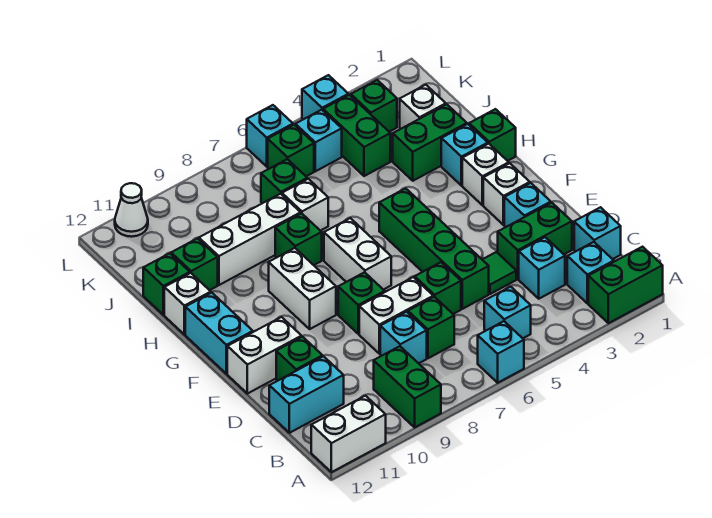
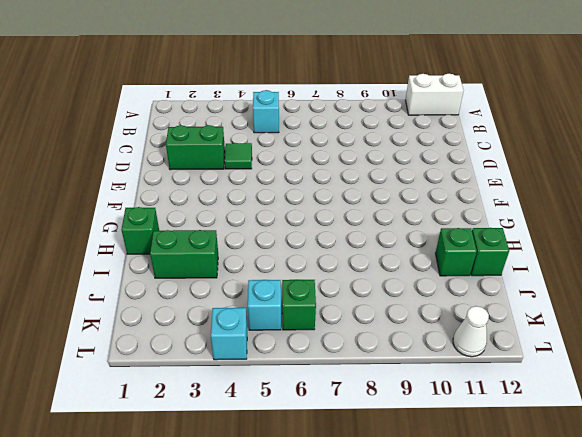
none -> green brick A1:A2 level 1
none -> cyan brick A6 level 1
none -> green brick A9:B9 level 1
none -> cyan brick B2 level 1

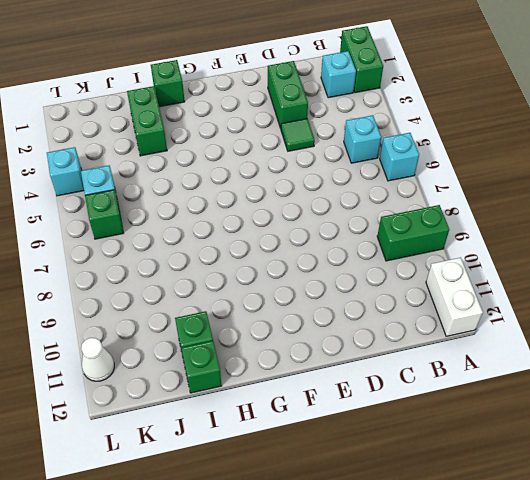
none -> cyan brick C1 level 1
none -> cyan brick C3 level 1
none -> green brick C7 level 1
none -> cyan brick C8 level 1

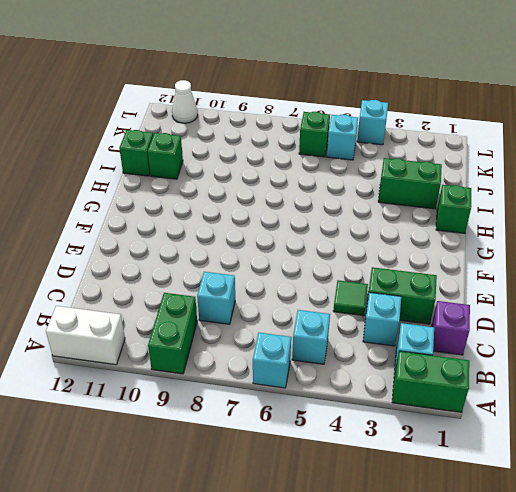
purple brick C1 level 1 -> cyan brick C1 level 1
none -> green brick C7 level 1
none -> cyan brick C11:C12 level 1
none -> green brick D5:G5 level 1
none -> green brick D6 level 1

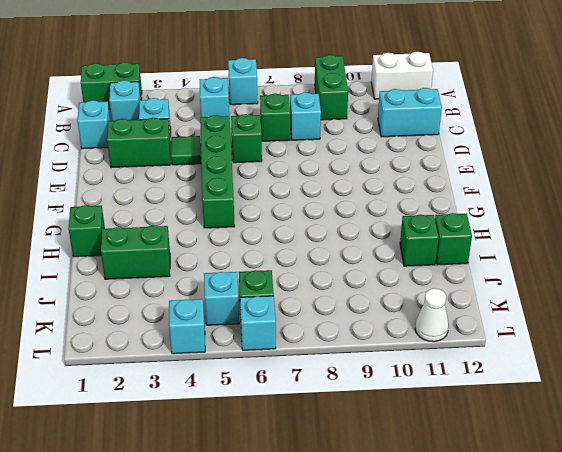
none -> white brick D7:D8 level 1
none -> green brick D11 level 1
none -> cyan brick E2 level 1
none -> green brick E8 level 1

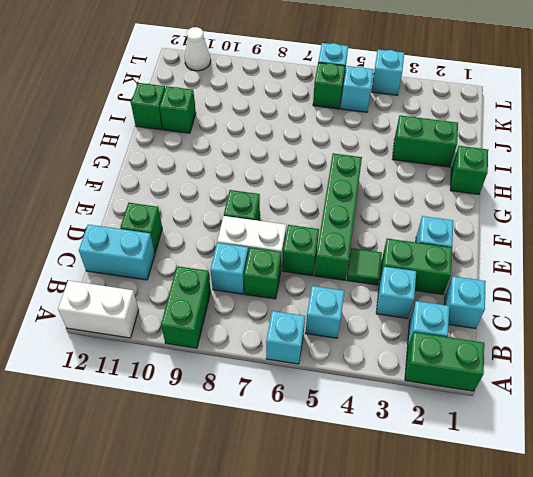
none -> white brick E11:E12 level 1
none -> white brick F2 level 1
none -> white brick F7:G7 level 1
none -> white brick F9:G9 level 1

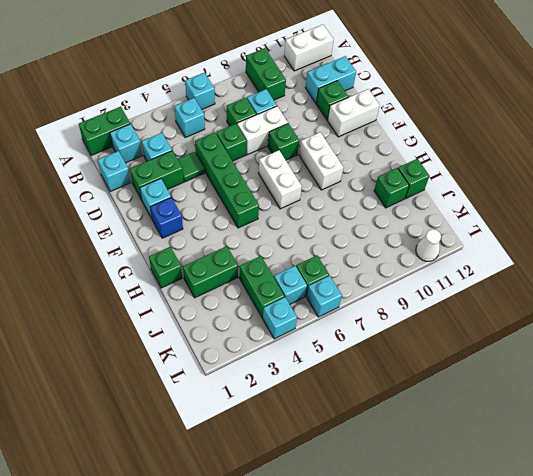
blue brick F2 level 1 -> white brick F2 level 1
none -> cyan brick F12:G12 level 1
none -> white brick G2 level 1
none -> cyan brick H2 level 1
none -> green brick H8 level 1

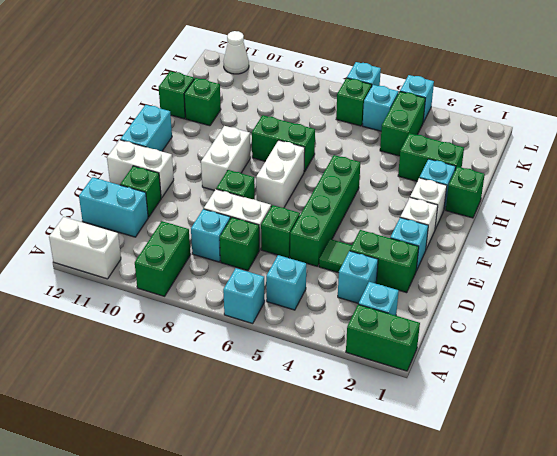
green brick H7:H8 level 1 -> green brick H8 level 1
none -> cyan brick C1 level 1
none -> white brick H12 level 1
none -> white brick I7 level 1
none -> white brick I8:I10 level 1

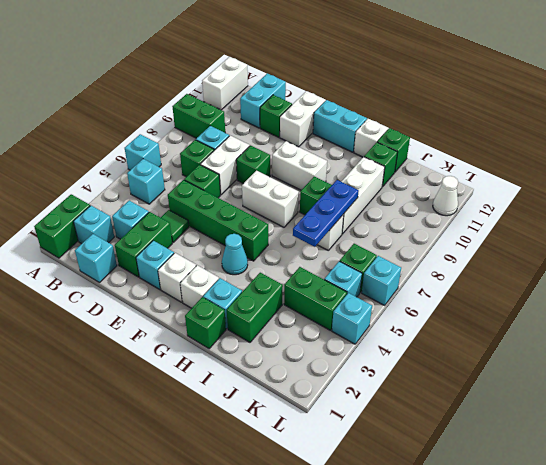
cyan cone G4 level 1 -> none
blue plate I6:I8 level 2 -> none
none -> white brick J2 level 1
none -> green brick J7 level 1
none -> green brick K3 level 1

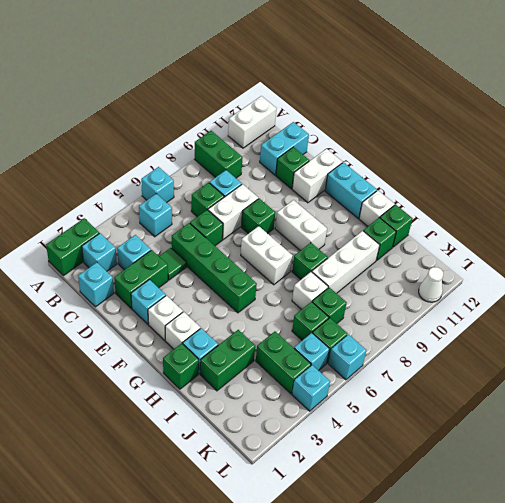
green brick J6 level 1 -> green brick K3 level 1
none -> white brick J2 level 1

